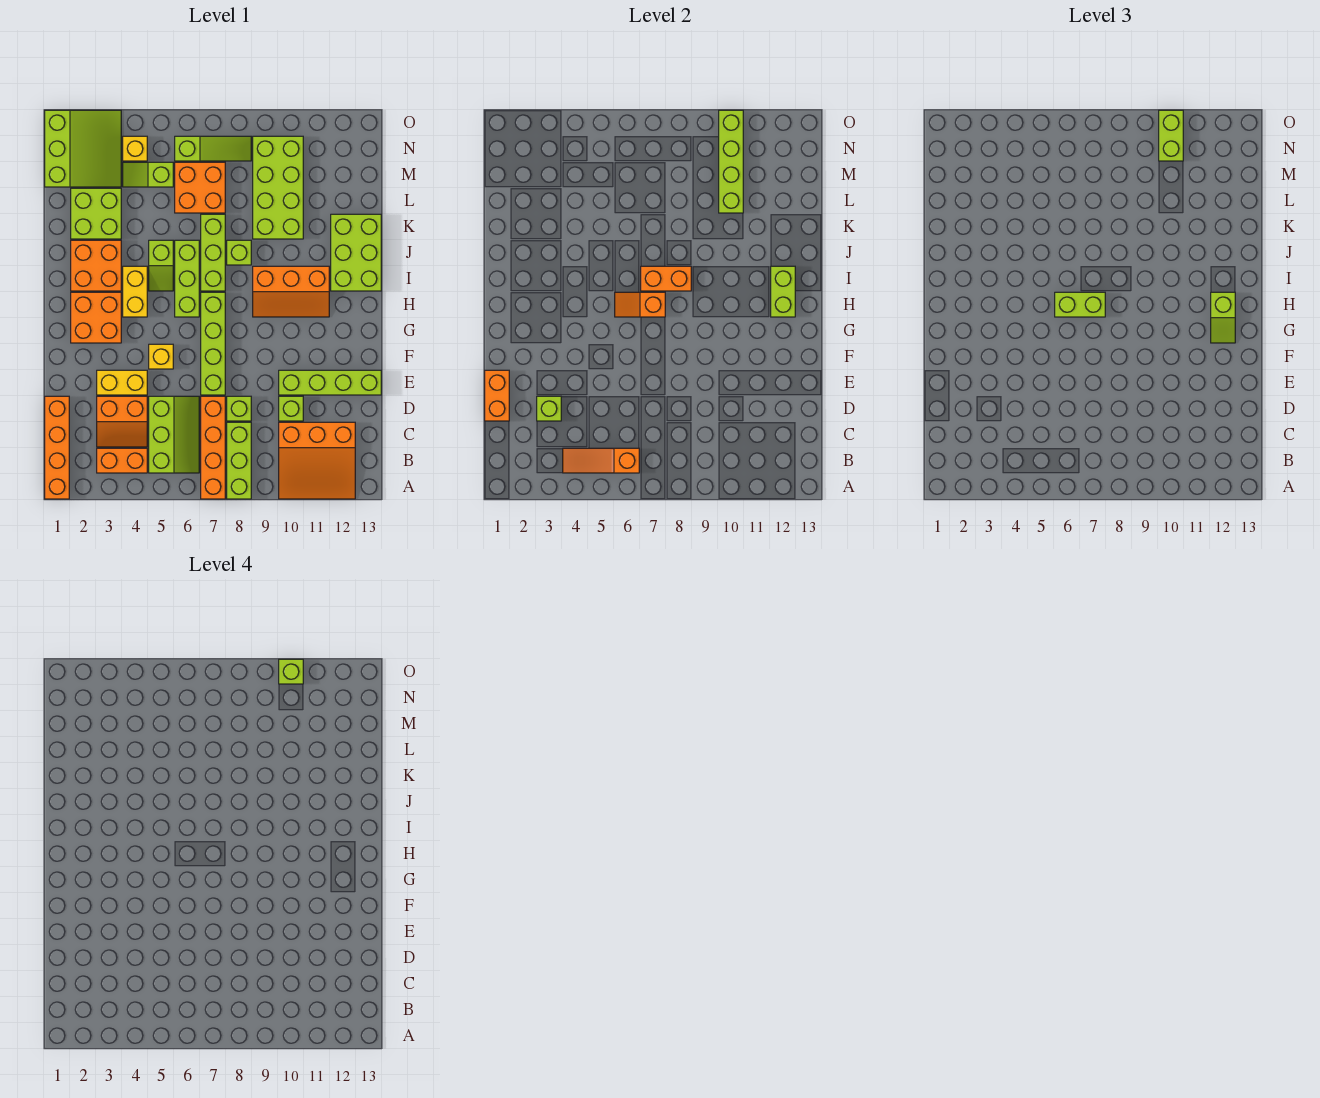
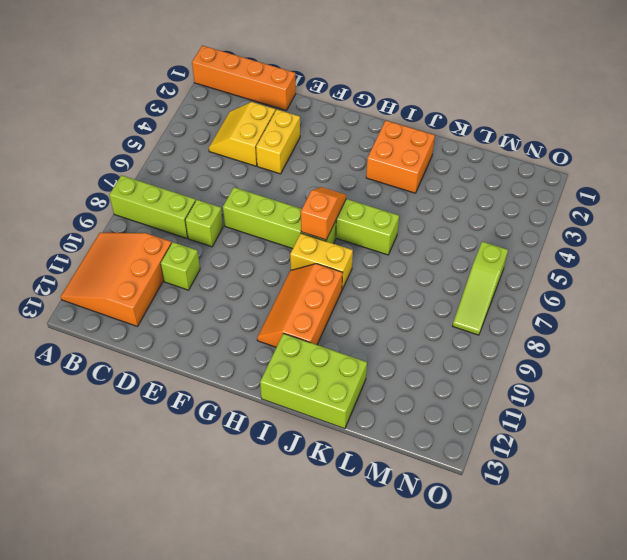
yellow slope C3:D4 level 1 top D -> orange slope C3:D4 level 1 top D
yellow brick H8:I8 level 1 -> yellow brick H4:I4 level 1
none -> orange brick A7:D7 level 1
none -> orange brick B3:B4 level 1
none -> lime slope B5:D6 level 1 top 5
none -> lime brick E10:E13 level 1

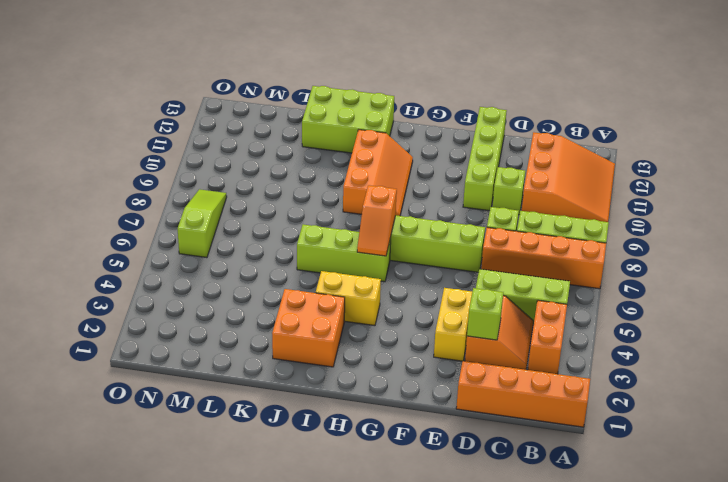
none -> yellow brick F5 level 1
none -> orange brick G2:H3 level 1
none -> lime slope I5:J5 level 1 top J
none -> lime brick I7:K7 level 1

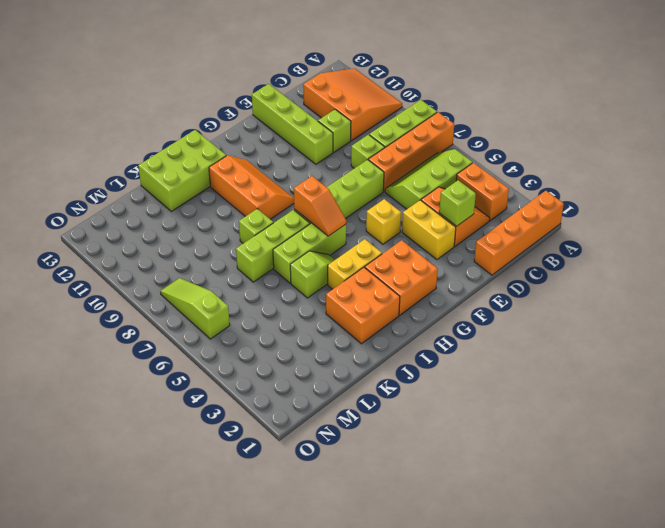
none -> lime brick K2:L3 level 1
none -> lime brick K9:N10 level 1
none -> orange brick L6:M7 level 1
none -> lime slope M1:O3 level 1 top 1

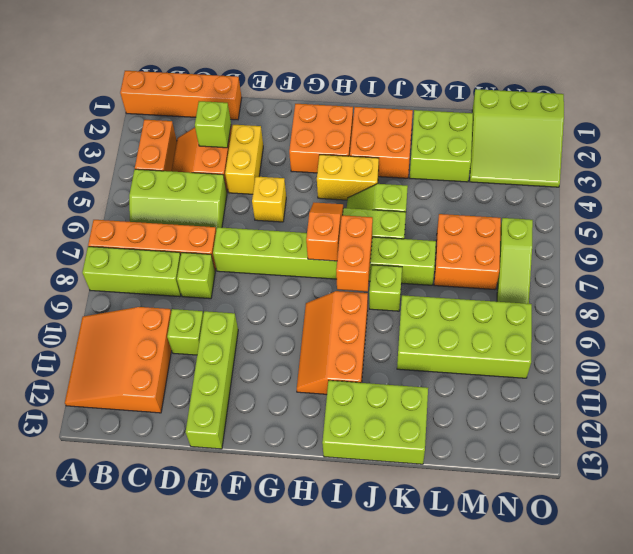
none -> lime slope M4:M5 level 1 top 5
none -> yellow brick N4 level 1
none -> orange slope B4:B6 level 2 top 6
none -> orange brick D1:E1 level 2

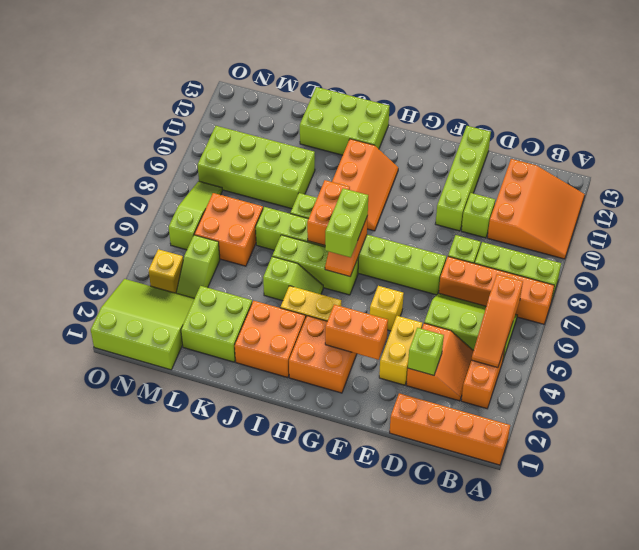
orange brick F3:G3 level 2 -> orange brick D1:E1 level 2
none -> lime brick H12:I12 level 2
none -> lime brick L10:O10 level 2
none -> lime slope G12:H12 level 3 top H
none -> lime brick N10:O10 level 3

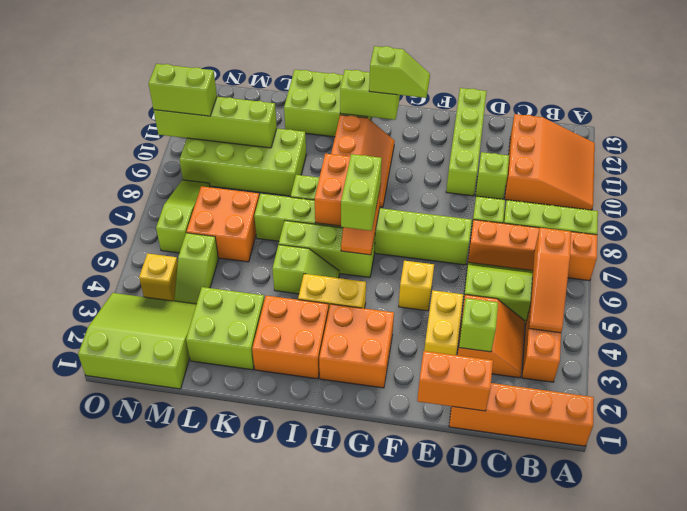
none -> lime brick O10 level 4

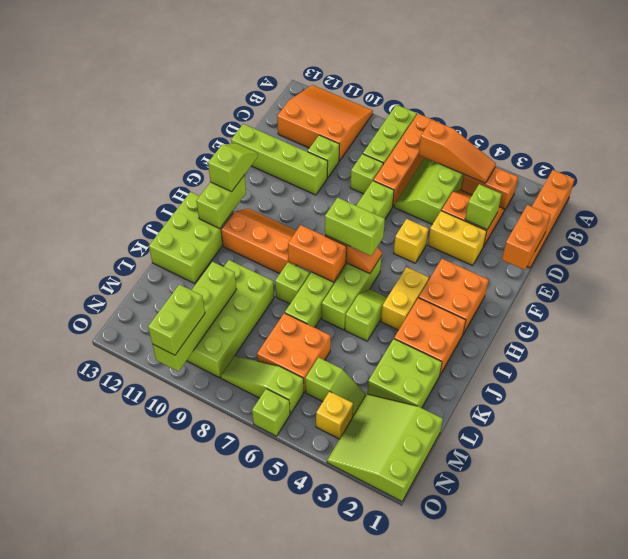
lime brick O6 level 1 -> lime brick O10 level 4

